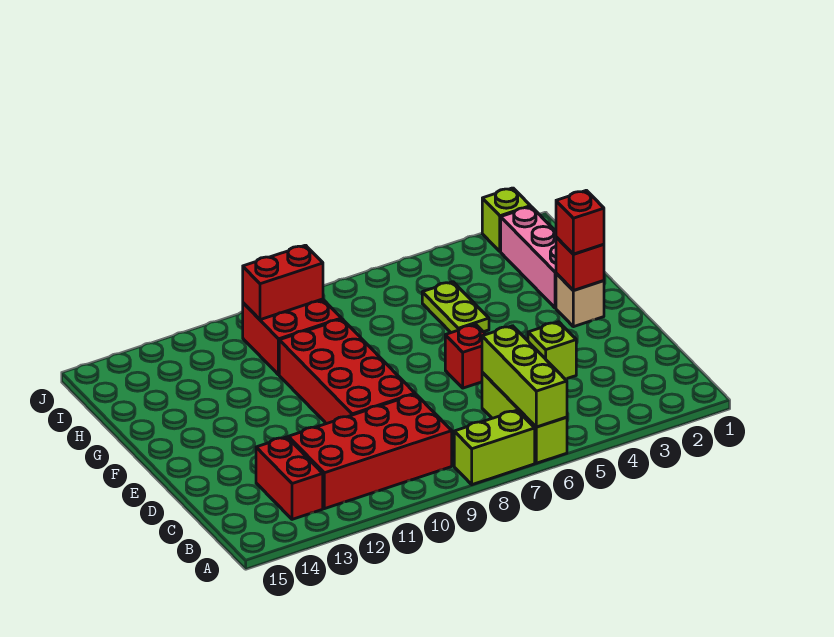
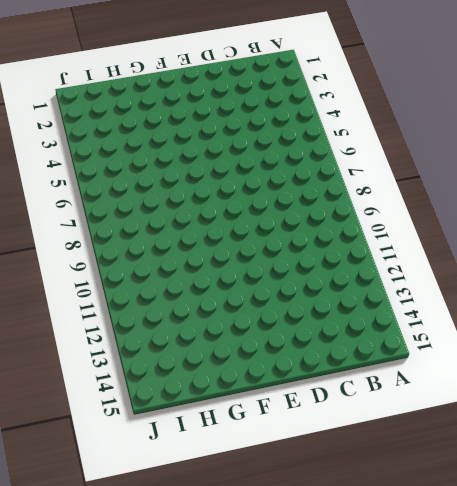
none -> lime brick A6:C6 level 1
none -> lime brick A7:A8 level 1
none -> red brick B9:C12 level 1

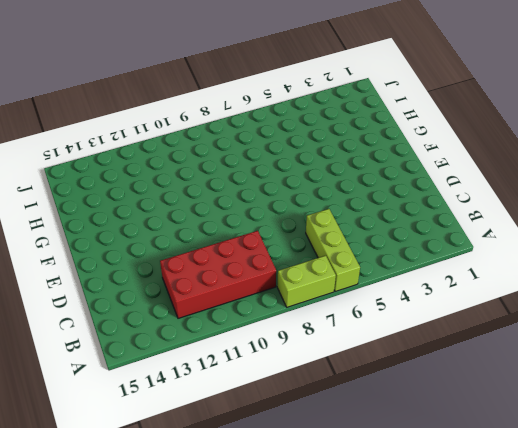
none -> red brick B13:C13 level 1
none -> lime brick D4 level 1
none -> red brick D9:G10 level 1

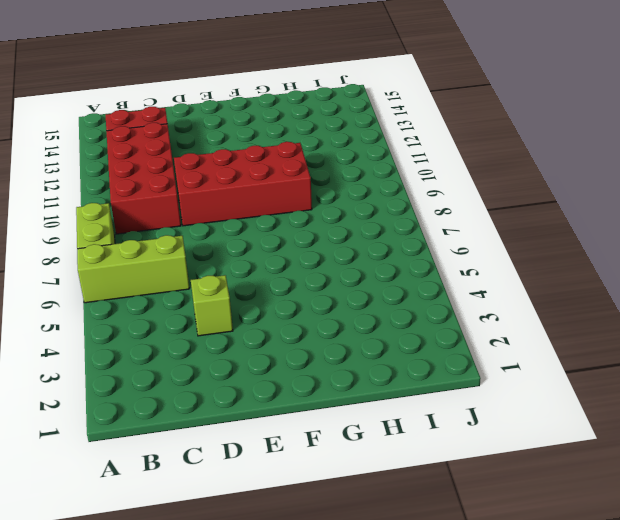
none -> red brick E6 level 1
none -> tan brick F2 level 1
none -> pink brick G2:I2 level 1

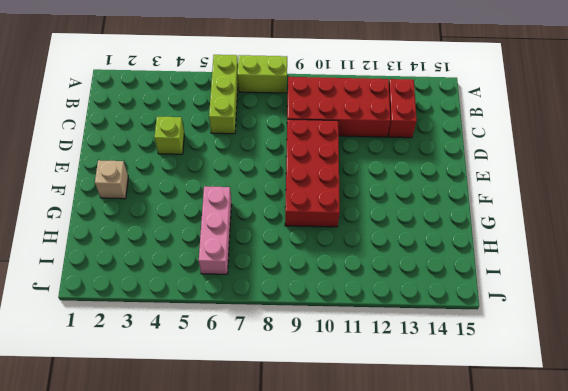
pink brick G6:I6 level 1 -> pink brick G2:I2 level 1
none -> red brick E6 level 1
none -> lime plate G5:H5 level 1
none -> red brick H9:I10 level 1

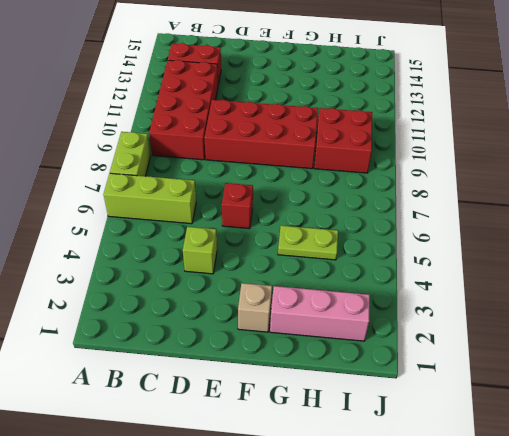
none -> lime brick J2 level 1
none -> lime brick A6:C6 level 2
none -> red brick F2 level 2

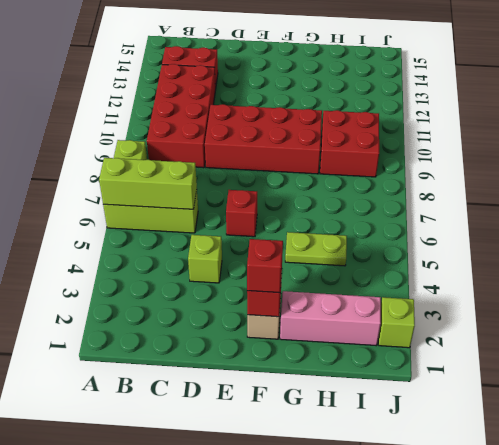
none -> red brick I9:I10 level 2

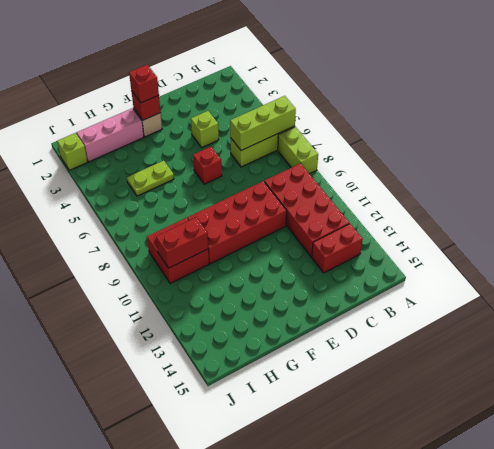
red brick H10:I10 level 2 -> red brick I9:I10 level 2

